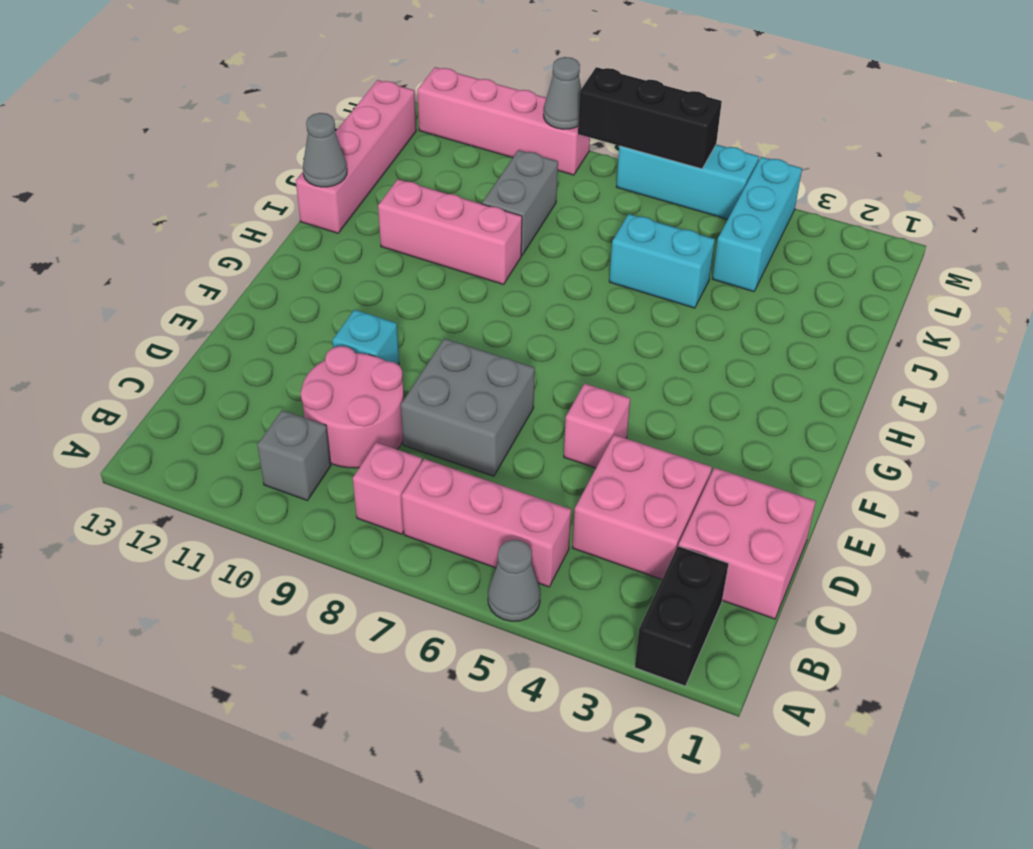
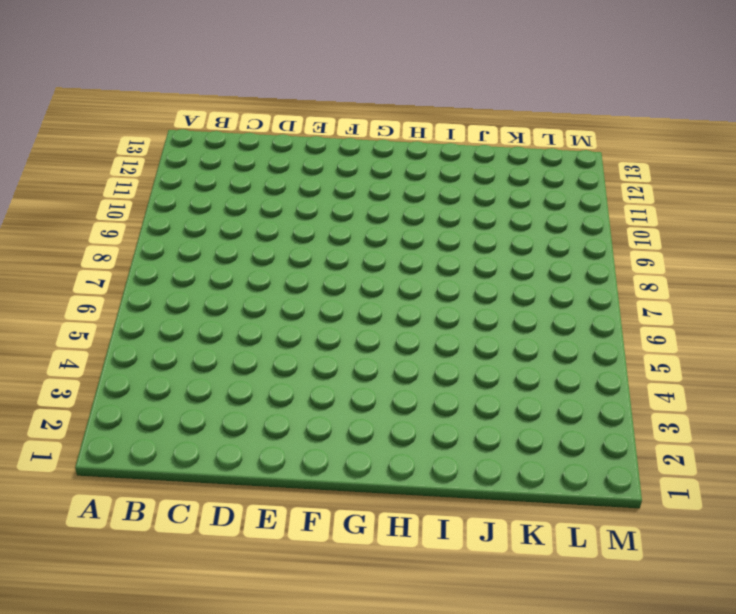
none -> black brick A2:B2 level 1
none -> grey cone A5 level 1
none -> pink brick B5:B7 level 1

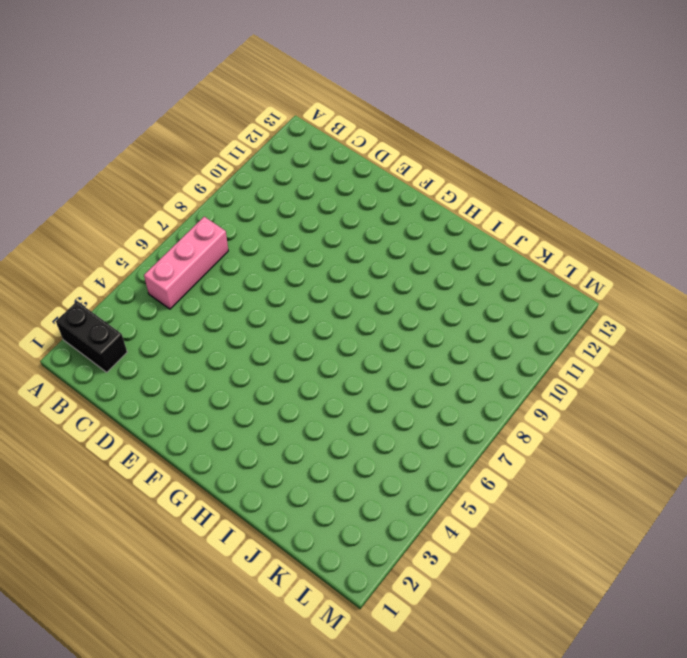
none -> grey cone A5 level 1
none -> pink brick B8 level 1
none -> grey brick B10 level 1

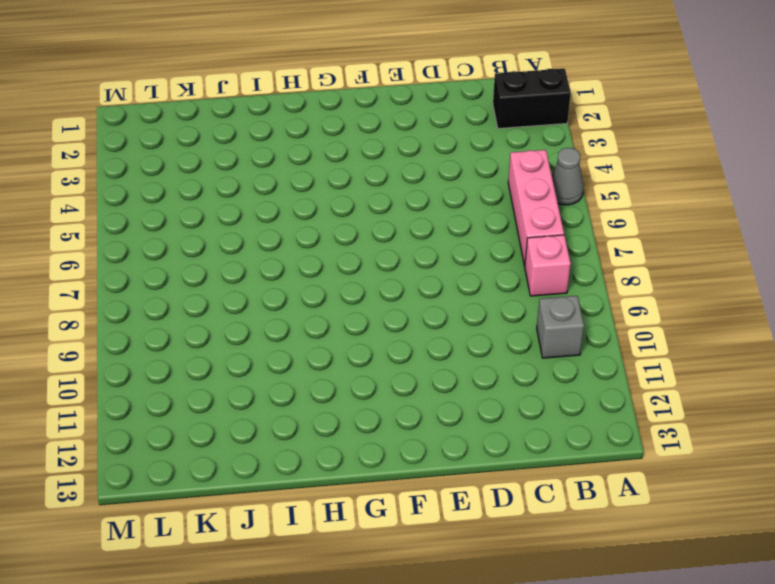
none -> pink brick C1:D2 level 1
none -> pink brick C3:D4 level 1
none -> pink round brick C9:D10 level 1

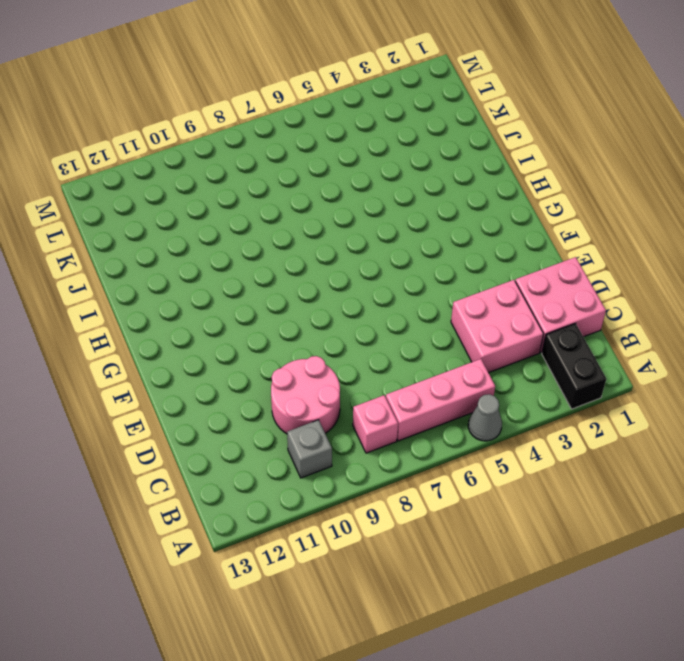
none -> grey brick D7:E8 level 1
none -> pink brick E5 level 1
none -> cyan brick E10 level 1

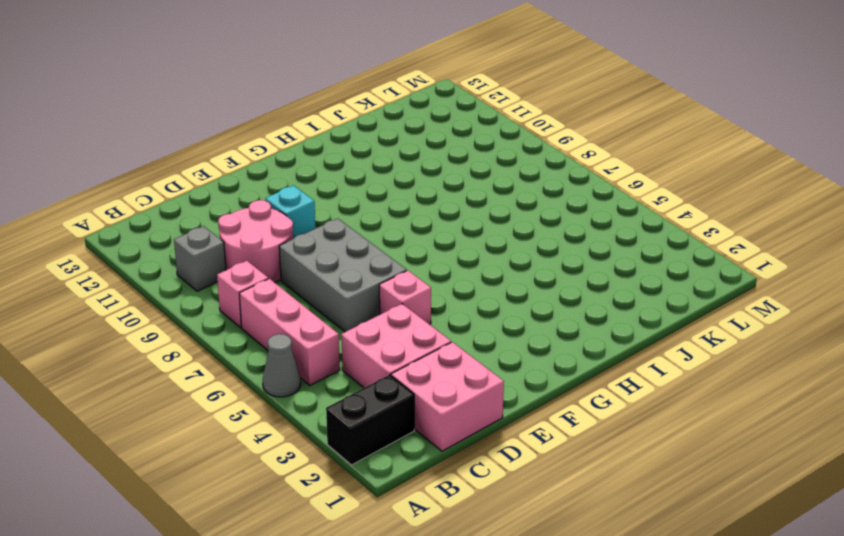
grey brick D6:E8 level 1 -> grey brick D7:E8 level 1
none -> pink brick I9:I11 level 1
none -> pink brick I13:L13 level 1
none -> cyan brick J5:J6 level 1

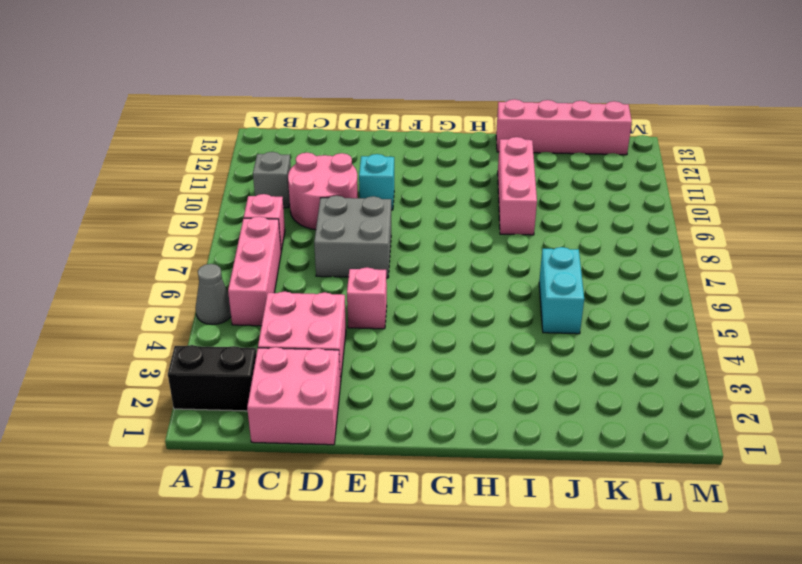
none -> grey brick J9:K9 level 1
none -> cyan brick K4:M4 level 1
none -> cyan brick M5:M7 level 1

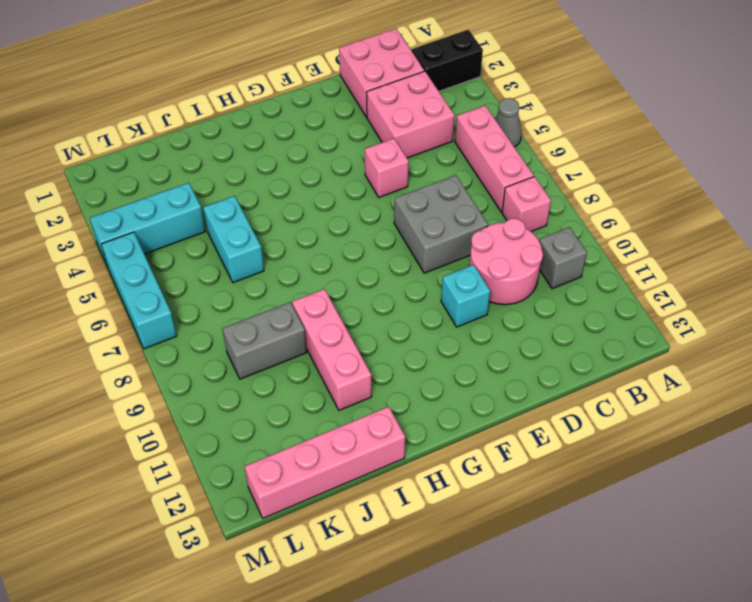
none -> pink brick M9:M12 level 1
none -> grey cone I13 level 2
none -> black brick M6:M8 level 2

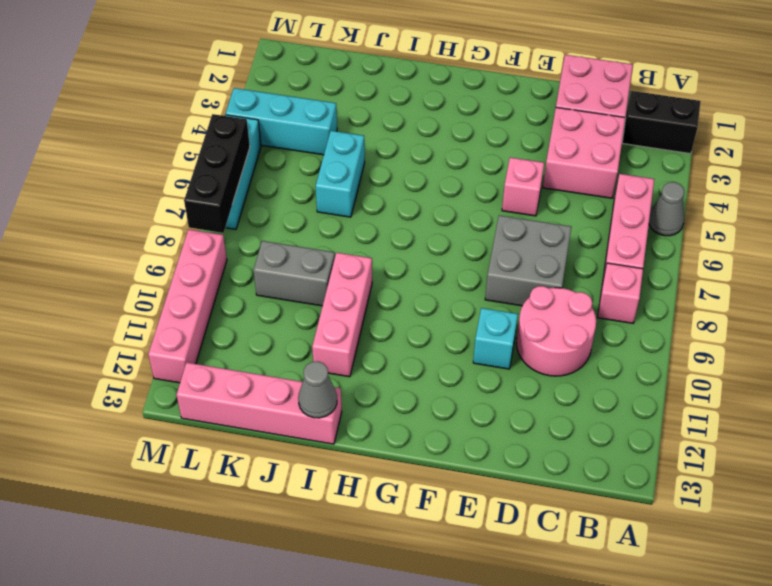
none -> grey brick B10 level 1
none -> grey cone M9 level 2

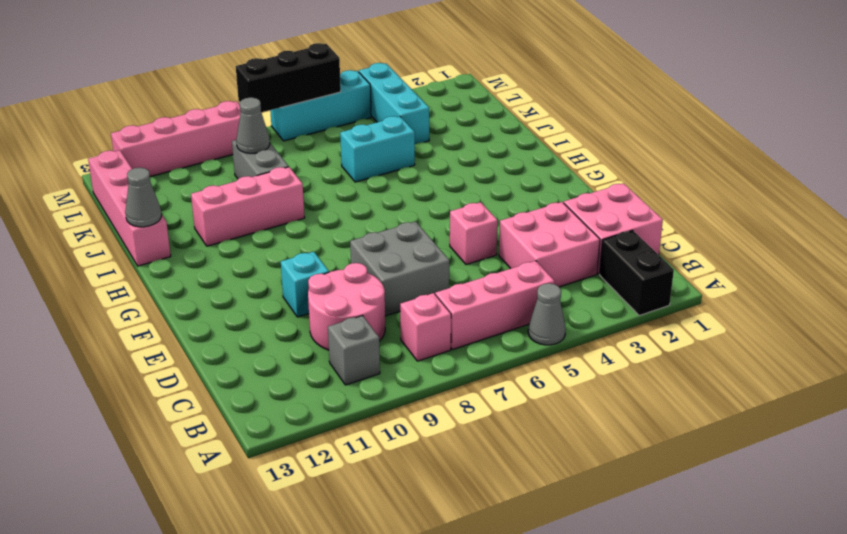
grey cone K9 level 2 -> grey cone M9 level 2

